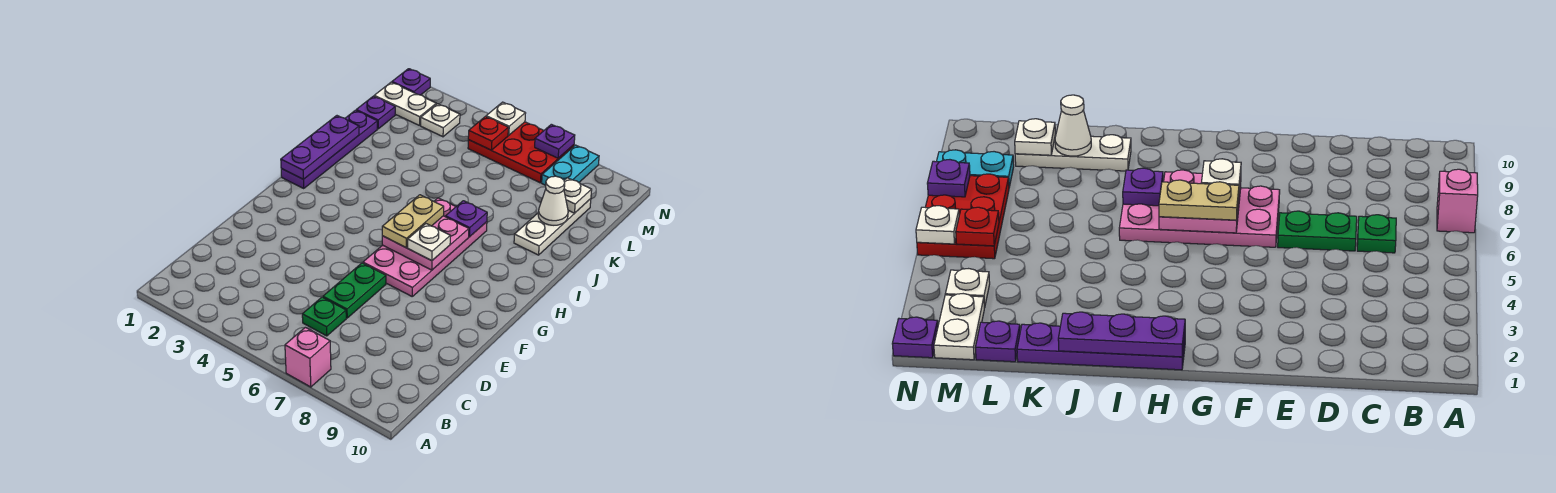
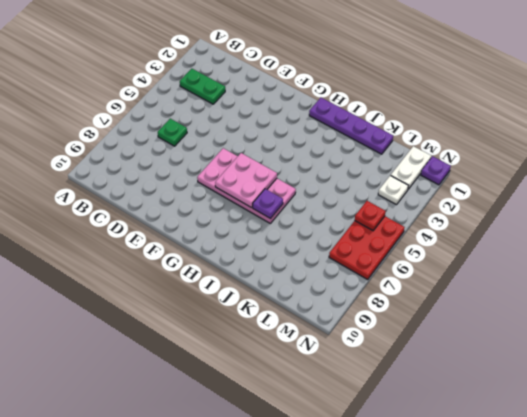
green plate B3:C3 level 1 -> green plate D6:E6 level 1
none -> pink brick A7 level 1
none -> white plate J9:L9 level 1
none -> purple plate L1 level 1

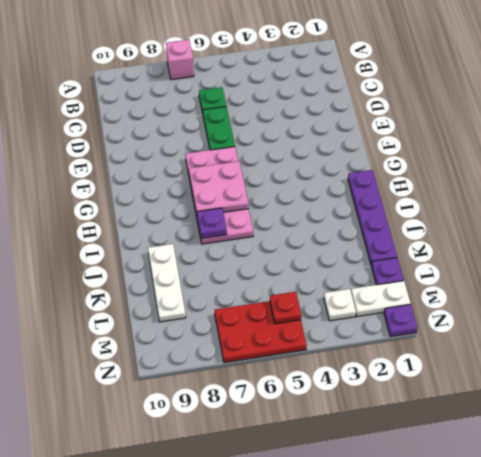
none -> cyan plate M8:N8 level 1
none -> purple plate H1:J1 level 2
none -> white cone K9 level 2

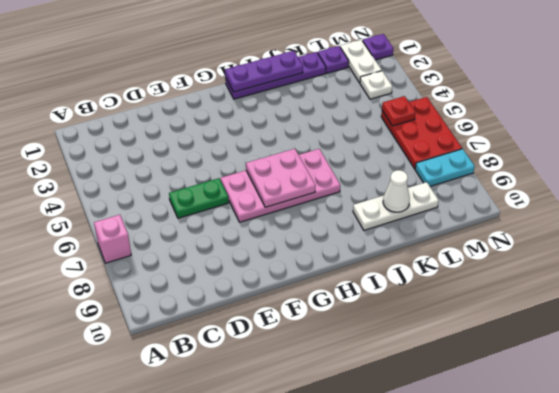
none -> green plate C6 level 1
none -> purple plate I7 level 2
none -> white plate L9 level 2

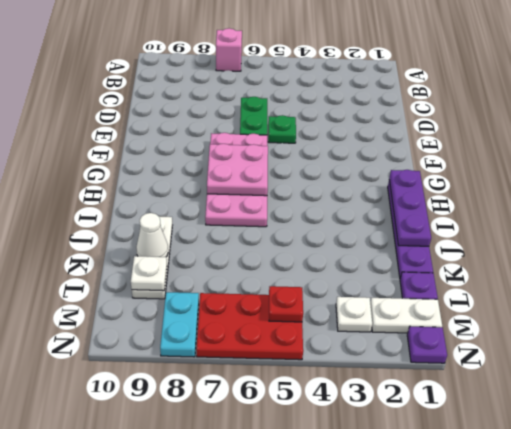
green plate E5 level 1 -> green plate C6 level 1
none -> purple plate I7 level 2
none -> white plate N5 level 2
none -> purple plate N7 level 2

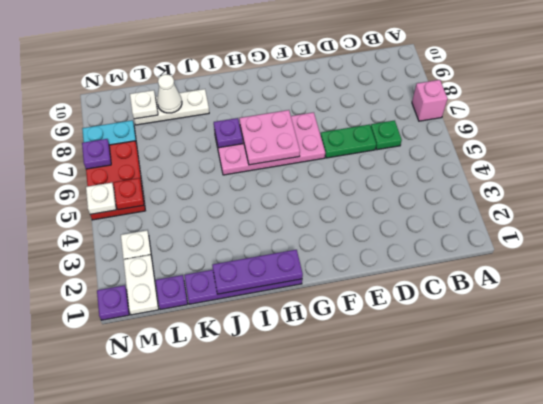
none -> tan plate G6:H6 level 3
none -> white plate G7 level 3

